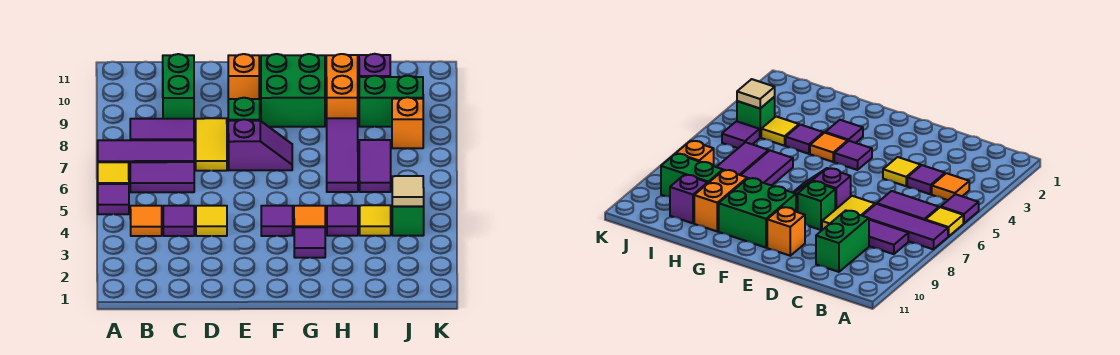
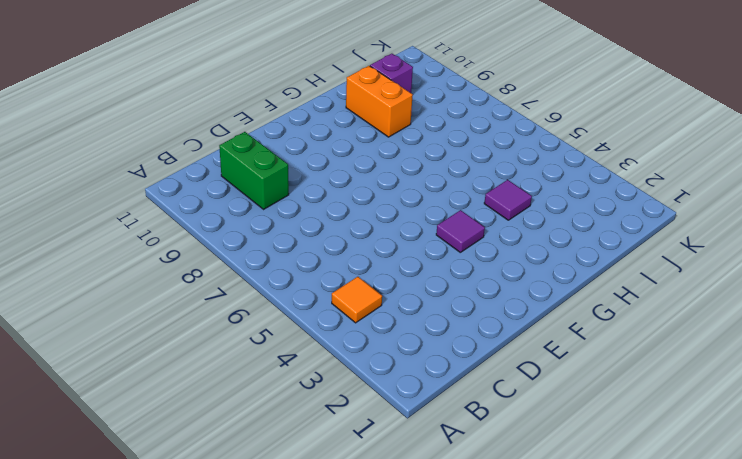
none -> purple tile A5 level 1
none -> yellow tile A6 level 1
none -> purple tile A7:C7 level 1

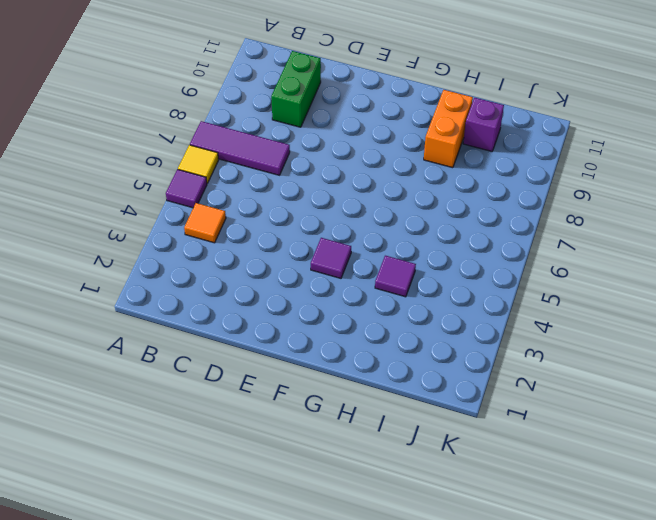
none -> purple tile B6:C6 level 1
none -> purple tile B8:C8 level 1
none -> purple tile C4 level 1

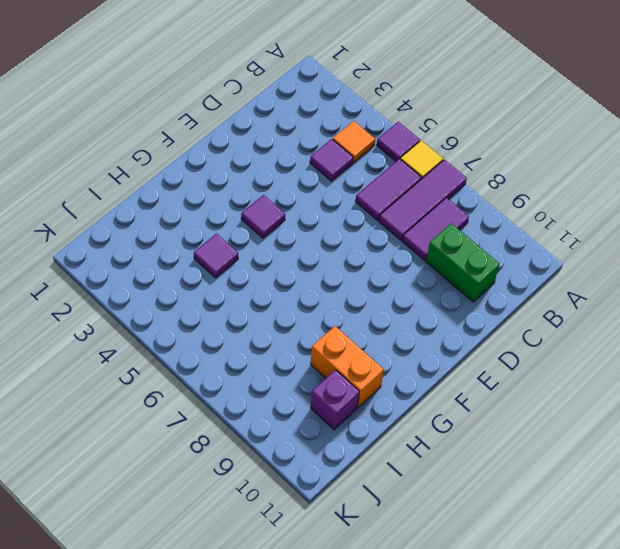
none -> yellow tile D4 level 1
none -> yellow tile D7:D8 level 1
none -> purple slope E7:F7 level 1 top E

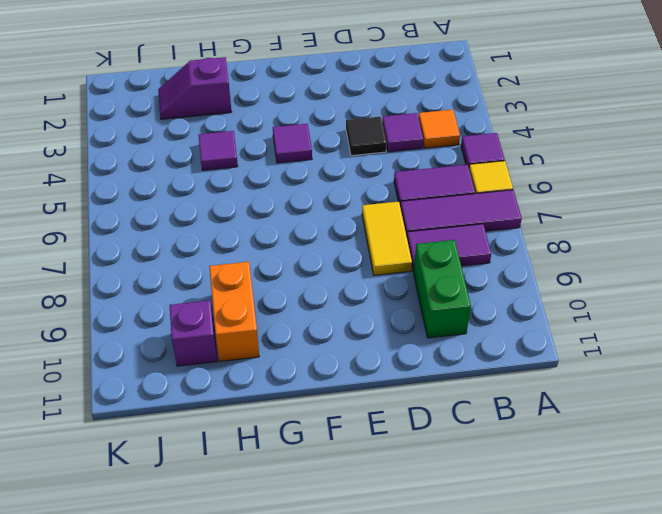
black tile D4 level 1 -> yellow tile D4 level 1
purple slope H2:I2 level 1 top H -> purple slope E7:F7 level 1 top E
none -> green brick E8 level 1
none -> orange brick E10 level 1
none -> green brick F9:G10 level 1

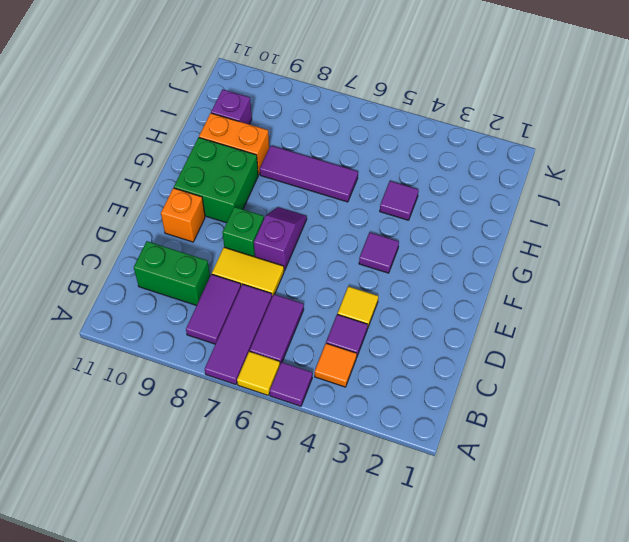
none -> purple tile G3 level 1
none -> orange tile G4 level 1
none -> yellow tile I4 level 1

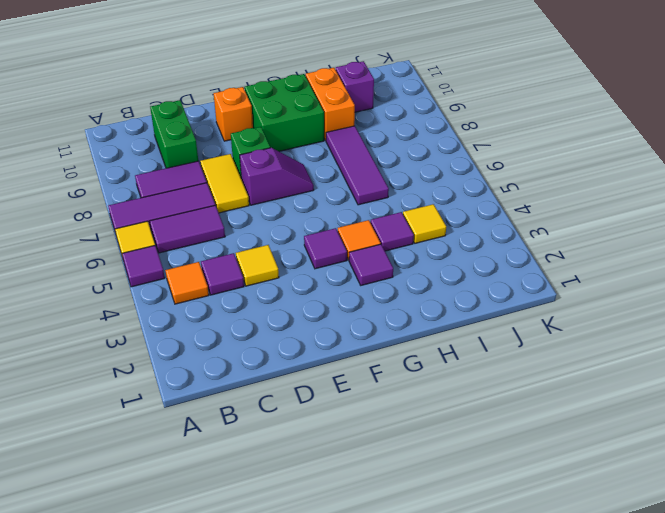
none -> purple tile I6:I7 level 1
none -> green brick I9:J9 level 1
none -> green brick J4 level 1

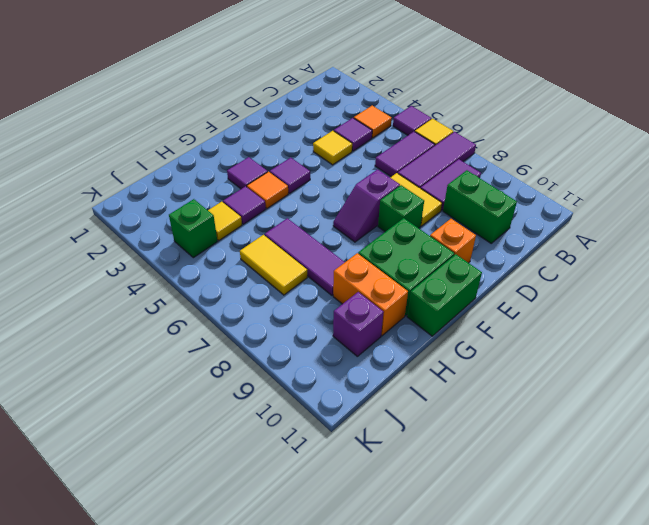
green brick F11:G11 level 1 -> green brick I9:J9 level 1
yellow tile I6:I7 level 1 -> purple tile I6:I7 level 1
none -> purple tile J5 level 1
none -> orange brick J8 level 1
none -> tan tile J4 level 2

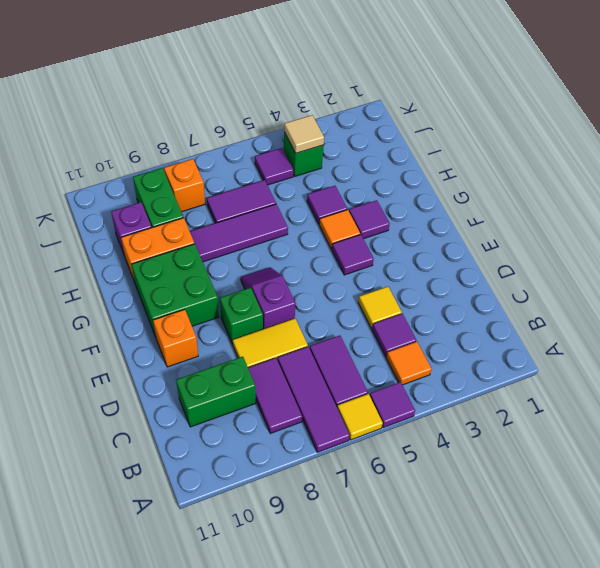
none -> yellow tile I4 level 1

